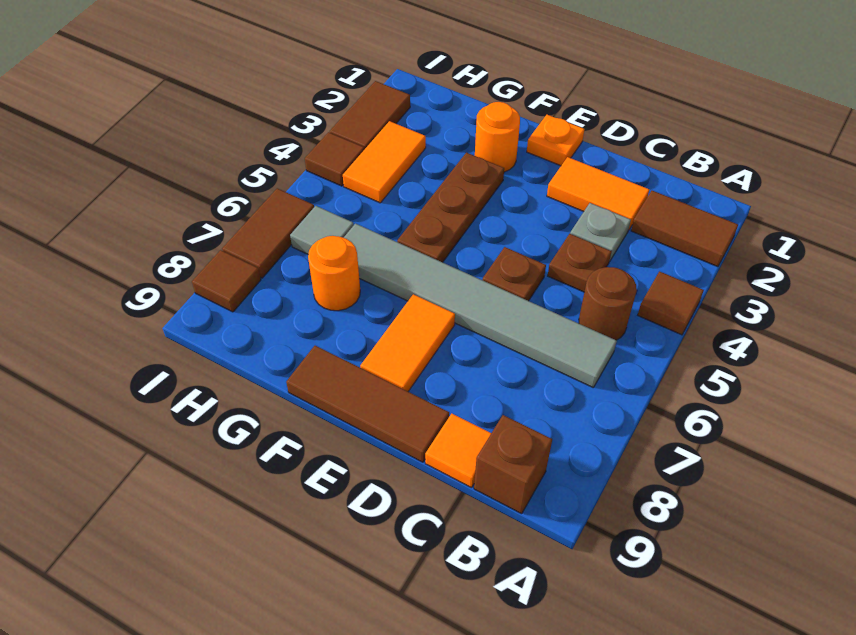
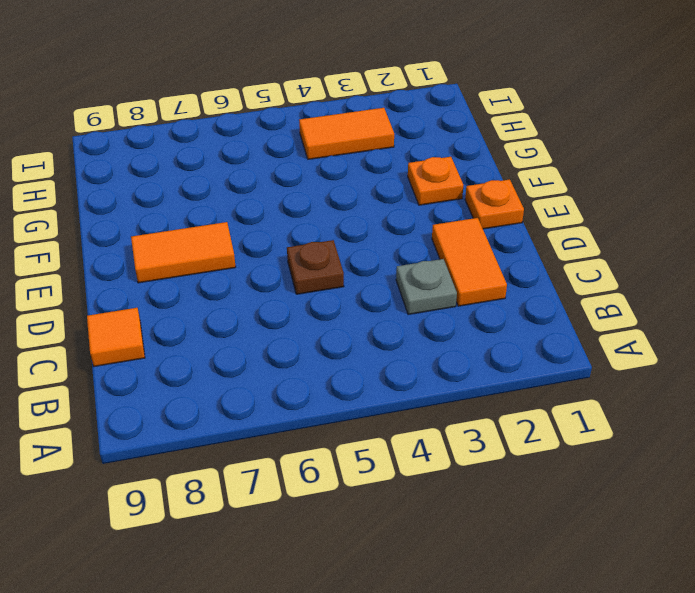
orange plate F2 level 1 -> orange round brick F2 level 1
none -> brown tile A2:B2 level 1
none -> brown tile A4 level 1
none -> brown round brick B5 level 1

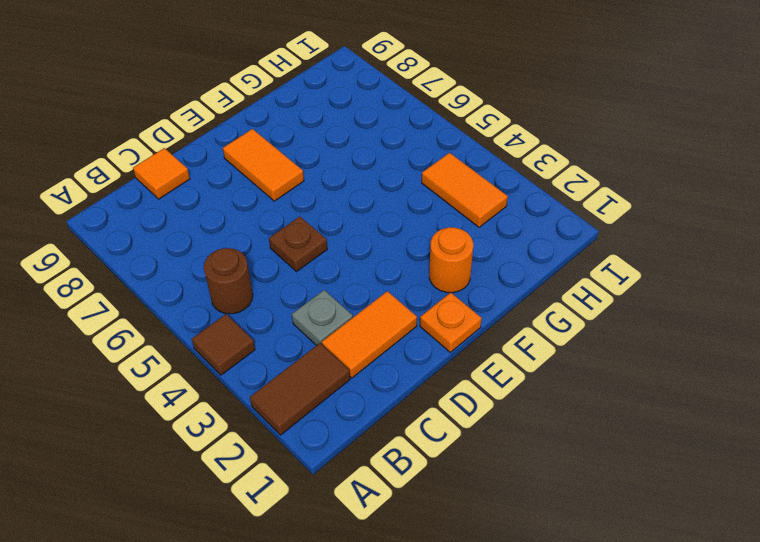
none -> grey tile B6:G6 level 1
none -> brown brick B9 level 1
none -> brown plate C4 level 1

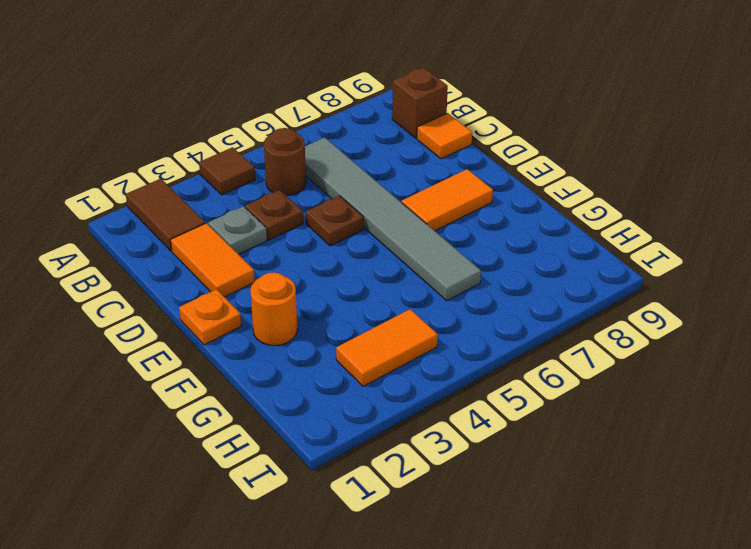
none -> brown tile D9:F9 level 1
none -> brown plate F3:F5 level 1
none -> orange round brick G7 level 1

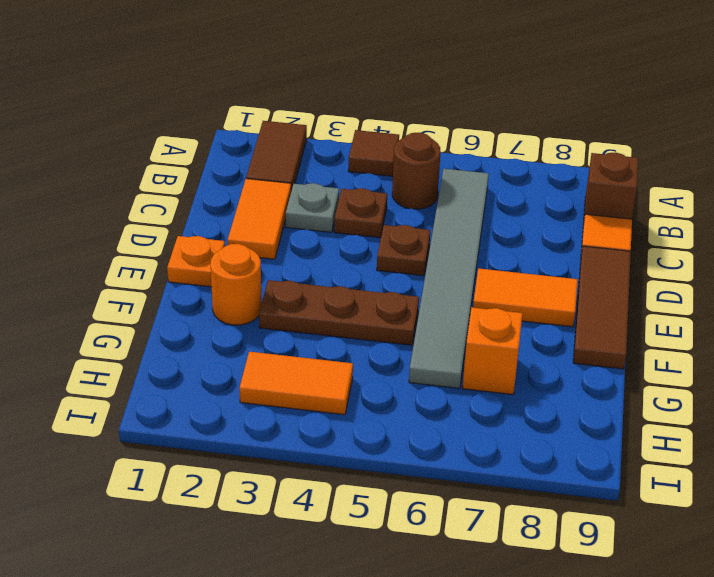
orange brick G7 level 1 -> orange round brick G7 level 1
none -> grey tile H6 level 1
none -> brown tile I2:I3 level 1
none -> brown tile I4 level 1

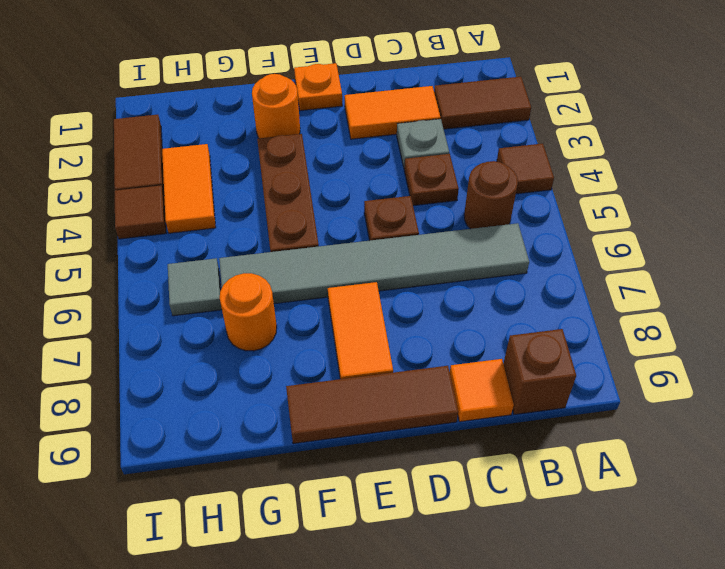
none -> brown tile I6:I7 level 1
none -> brown tile I8 level 1

